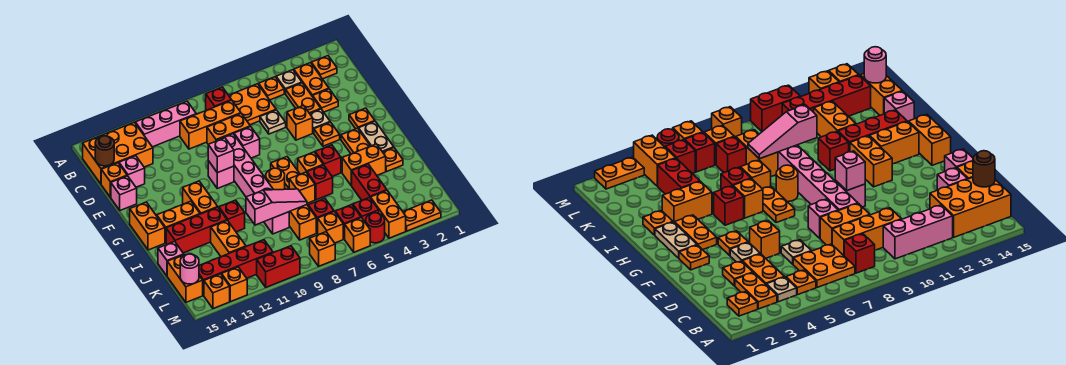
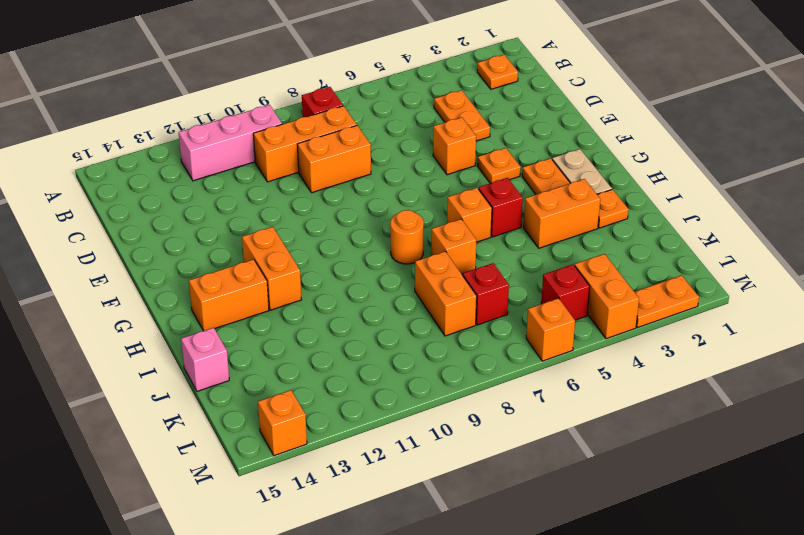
none -> orange plate B3:C3 level 1
none -> tan plate B4 level 1
none -> orange plate B5 level 1
none -> orange plate B6:C7 level 1

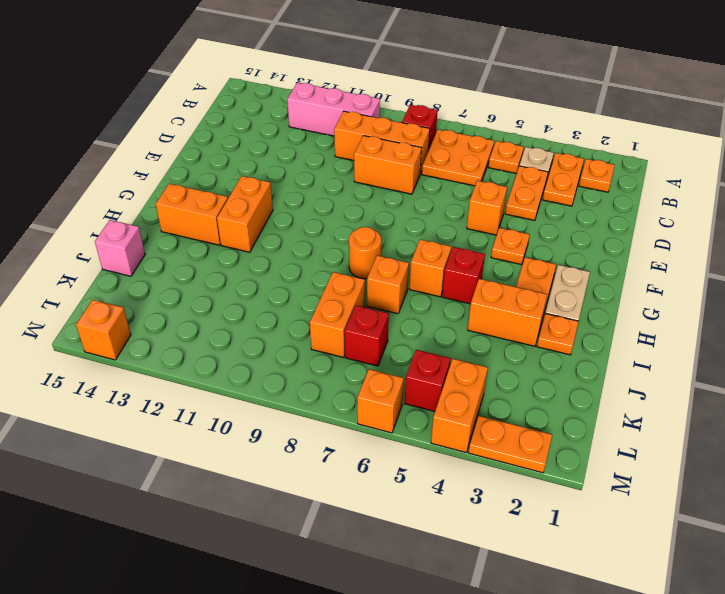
none -> orange brick B13:C15 level 1
none -> orange plate D3 level 1
none -> tan plate D6 level 1
none -> pink brick D14 level 1

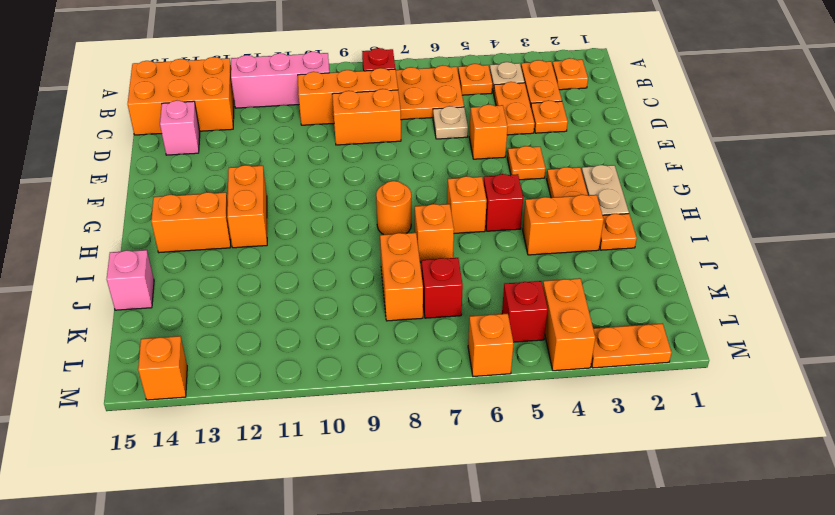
none -> orange brick D15 level 1
none -> tan plate E4 level 1
none -> pink brick E8 level 1
none -> pink brick E9:J9 level 1

